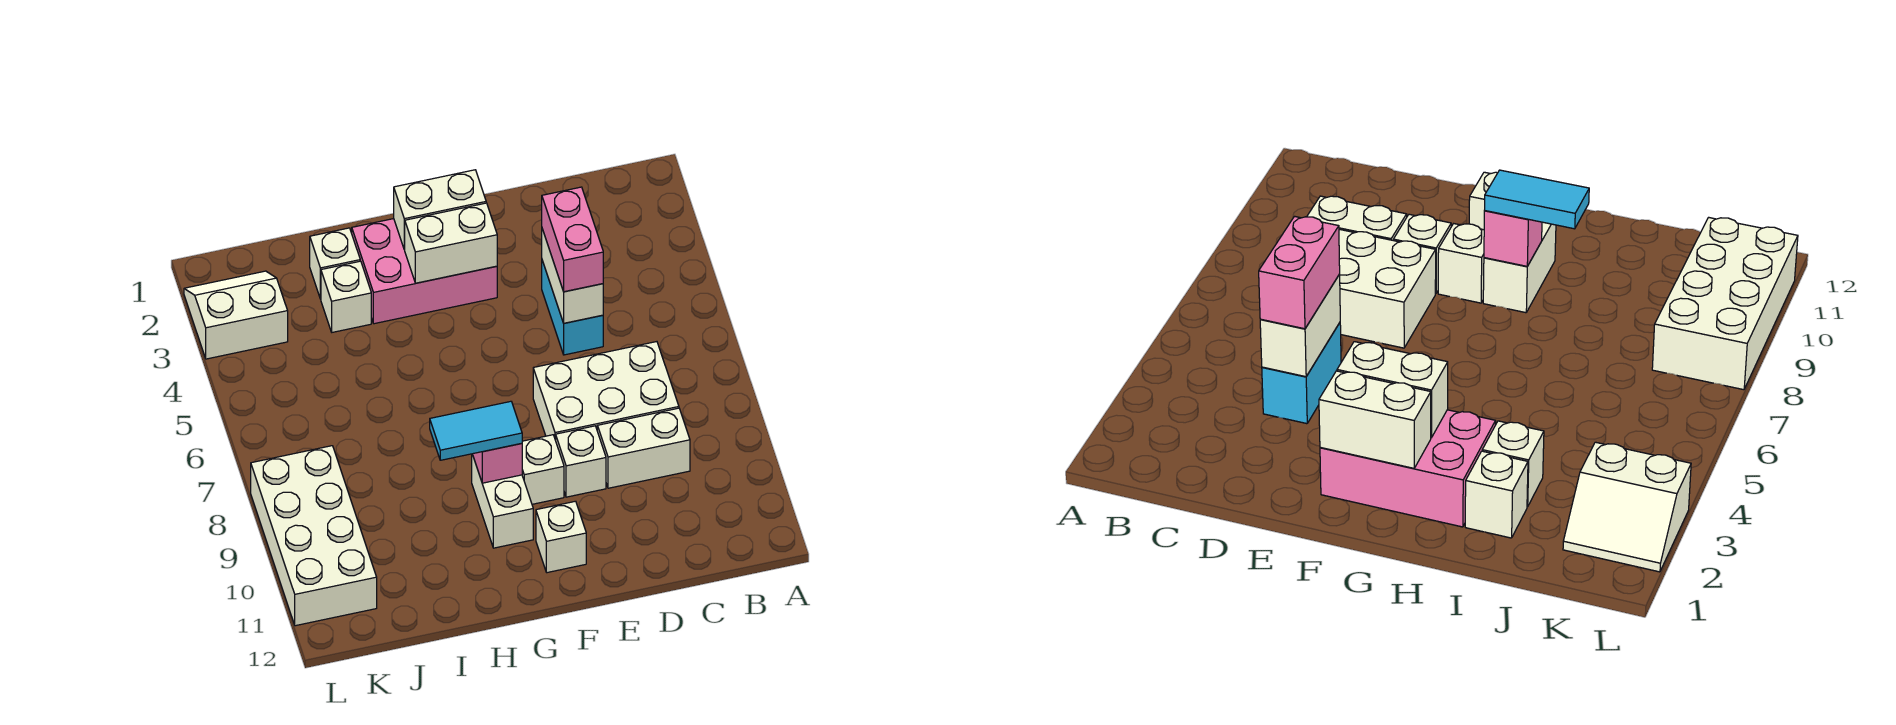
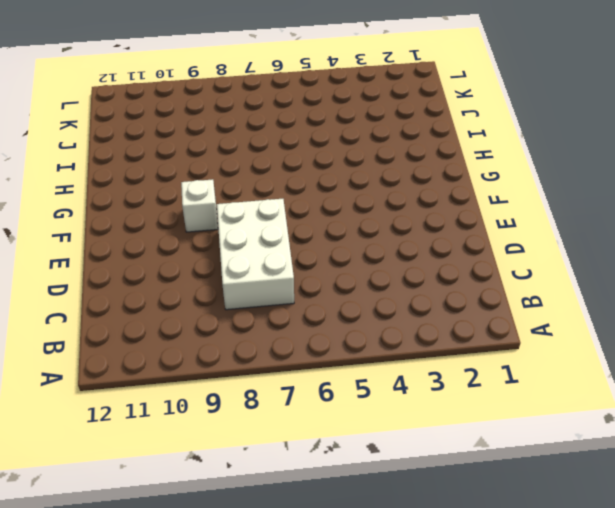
none -> white brick C9:D9 level 1
none -> cyan brick D4:D5 level 1
none -> white brick E9 level 1

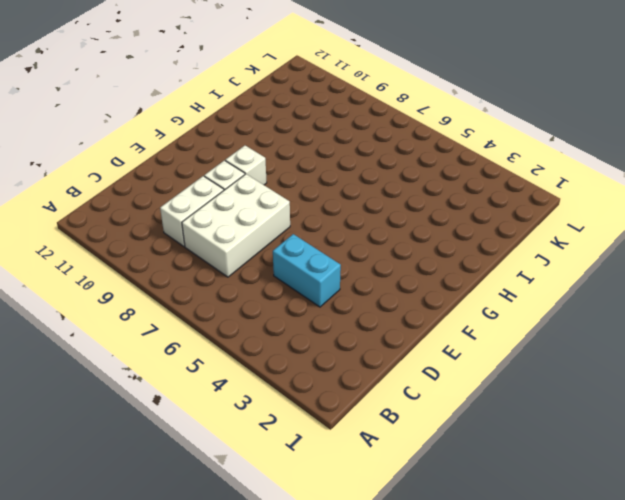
none -> pink brick F2:H3 level 1
none -> white brick F11 level 1
none -> white brick G9:G10 level 1

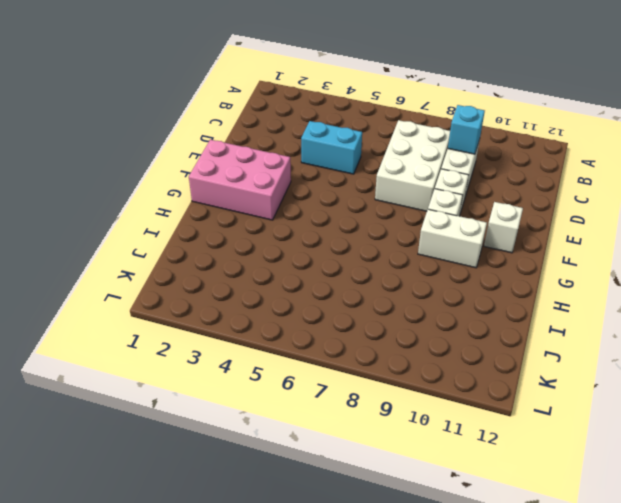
cyan brick C9 level 2 -> none
pink brick F1:G3 level 1 -> pink brick F2:H3 level 1
none -> white brick I2 level 1
none -> white brick I3 level 1
none -> white slope K2:L3 level 1 top 3

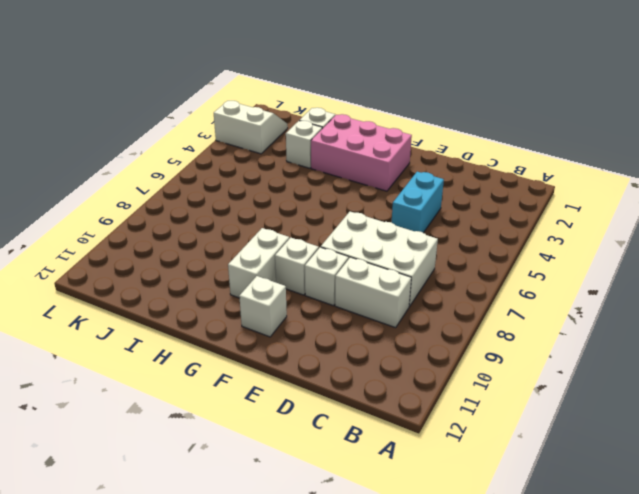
none -> white brick K8:L11 level 1
none -> white brick D4:D5 level 2
none -> white brick F2:G2 level 2

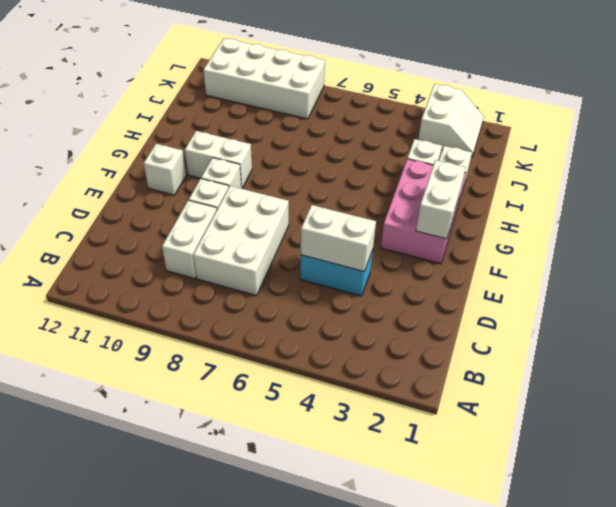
none -> white brick F3:G3 level 2
none -> pink brick G9 level 2
none -> pink brick D4:D5 level 3

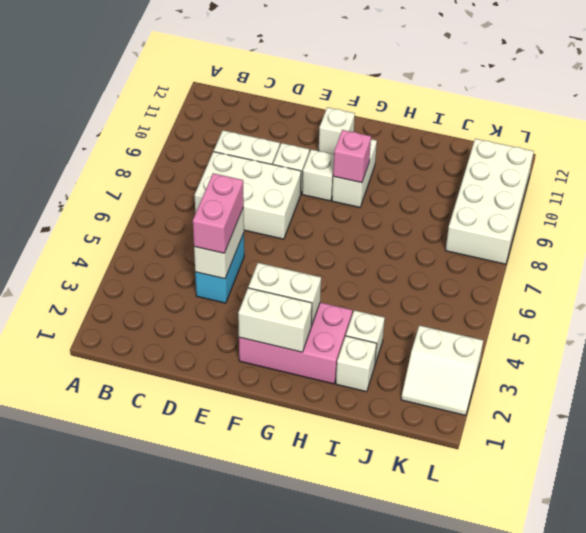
none -> cyan tile G9:H9 level 3

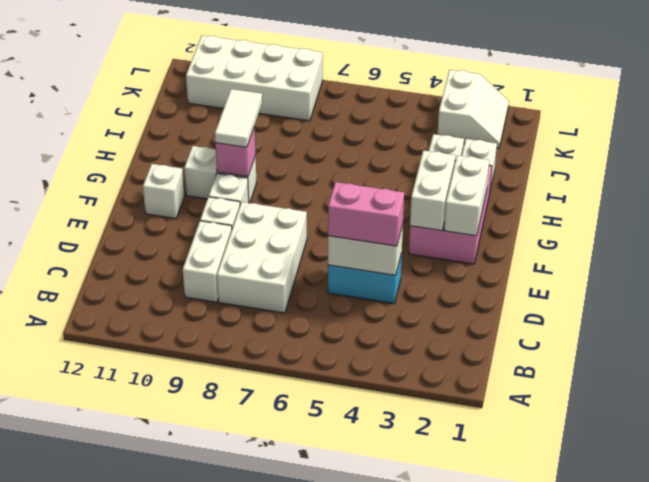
white tile G9:H9 level 3 -> cyan tile G9:H9 level 3

